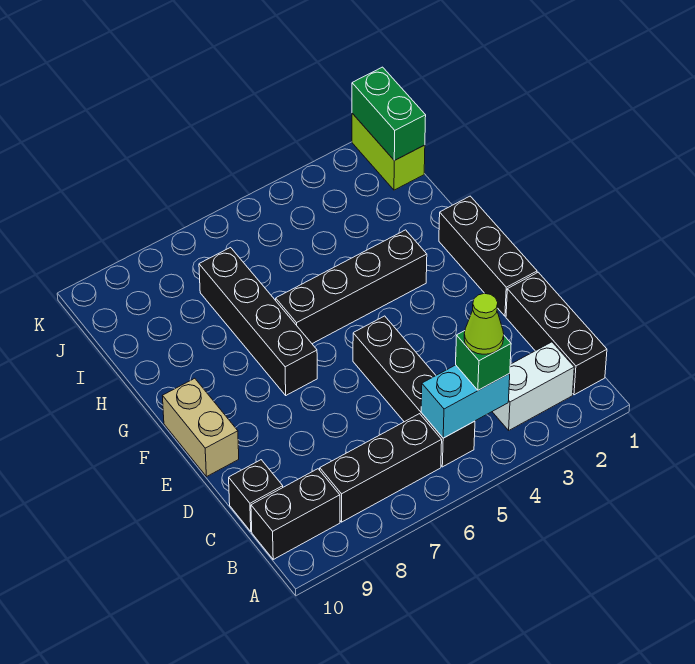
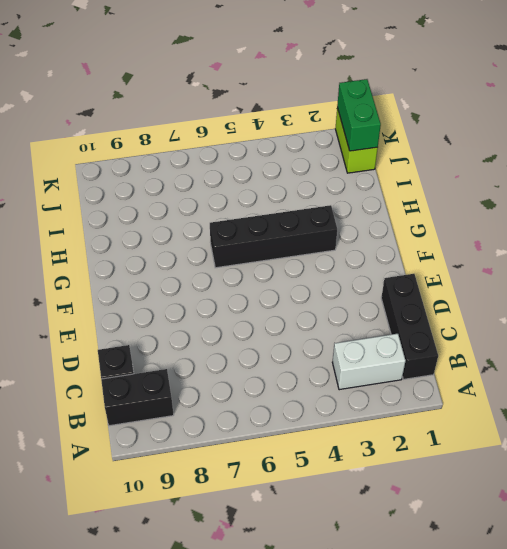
none -> black brick B5:E5 level 1
none -> black brick B6:B8 level 1
none -> black brick E1:G1 level 1

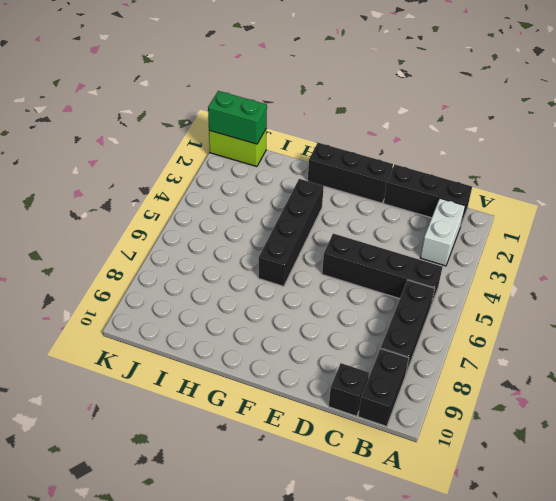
none -> tan brick E10:F10 level 1
none -> black brick F7:I7 level 1
none -> cyan brick B4:B5 level 2

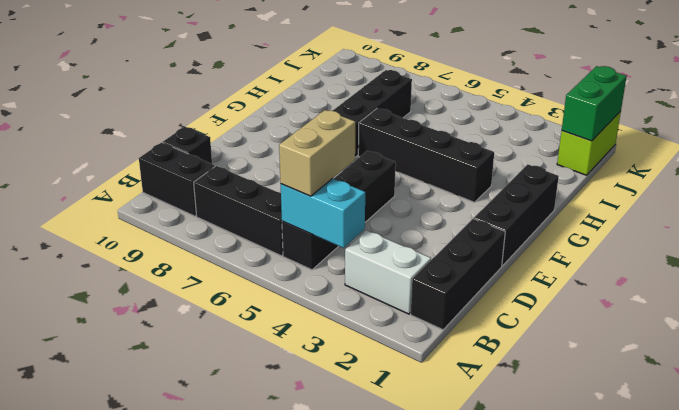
tan brick B5:C5 level 3 -> tan brick E10:F10 level 1
none -> green brick B4 level 3
none -> lime cone B4 level 4

